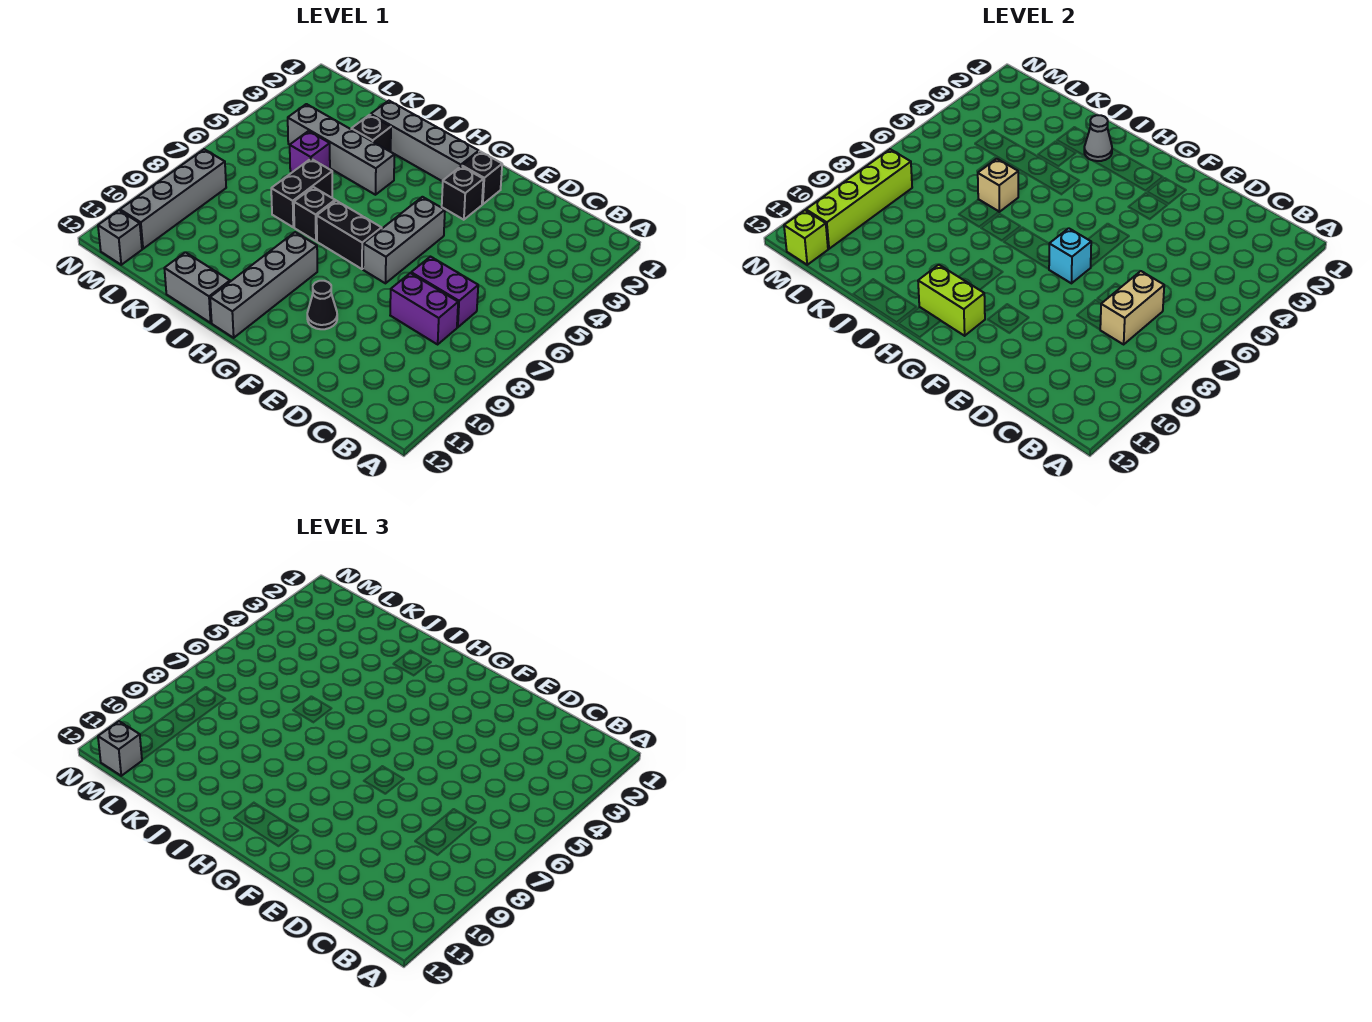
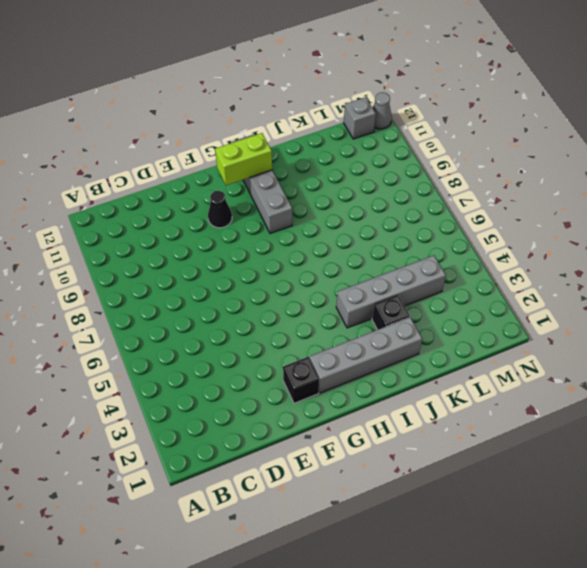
grey cone N12 level 1 -> grey cone I2 level 2
none -> purple brick C7:D7 level 1
none -> purple brick C8:D8 level 1
none -> black brick F3 level 1

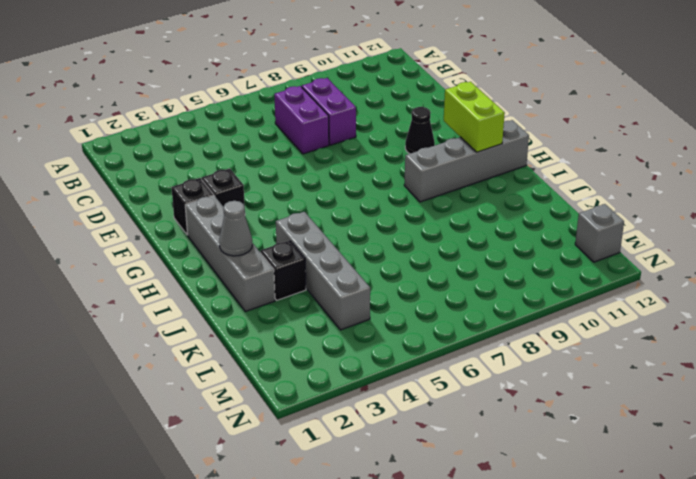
none -> grey brick F5:F7 level 1
none -> black brick G7:H7 level 1
none -> black brick I7 level 1

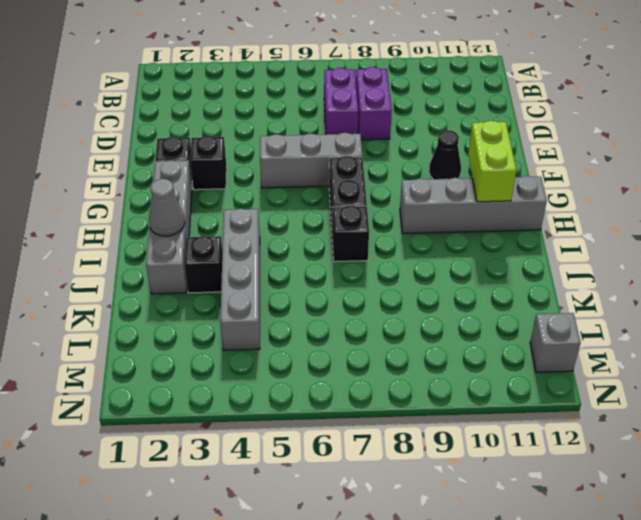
none -> grey brick I12:J12 level 1
none -> black brick J6:J7 level 1
none -> purple brick K5 level 1

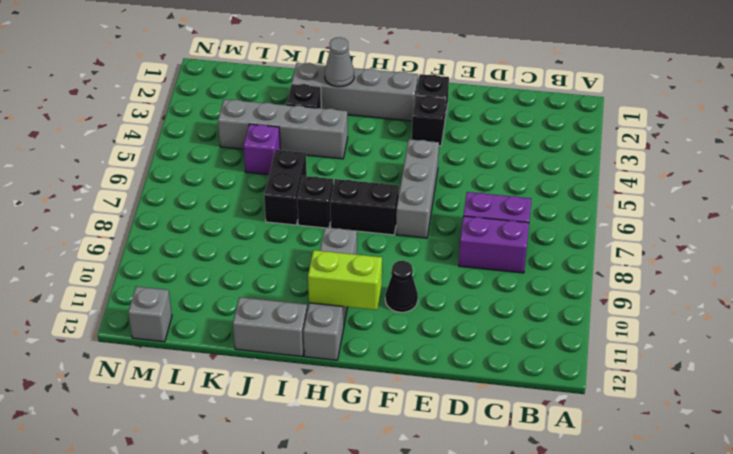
none -> grey brick M8:M11 level 1
none -> tan brick C7:C8 level 2
none -> cyan brick F7 level 2

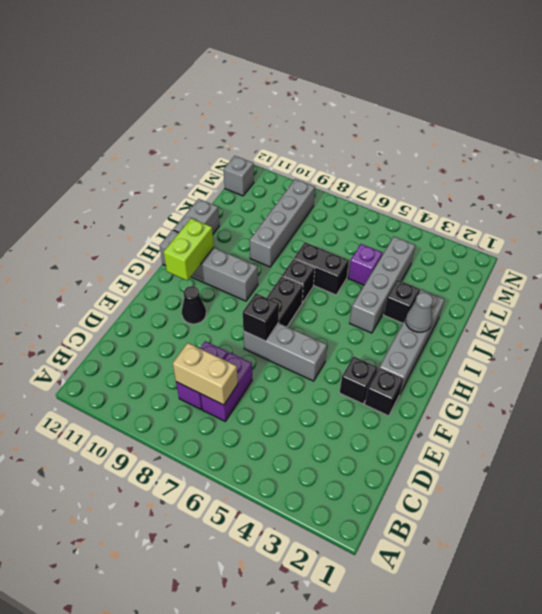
black brick F7 level 2 -> cyan brick F7 level 2
grey brick J9:M9 level 1 -> grey brick M8:M11 level 1
none -> tan brick J6 level 2
none -> lime brick M8:M11 level 2
none -> lime brick M12 level 2

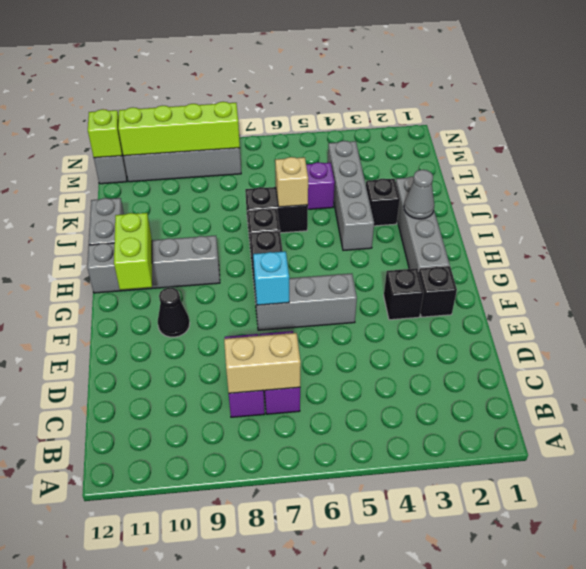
none -> grey brick M12 level 3

